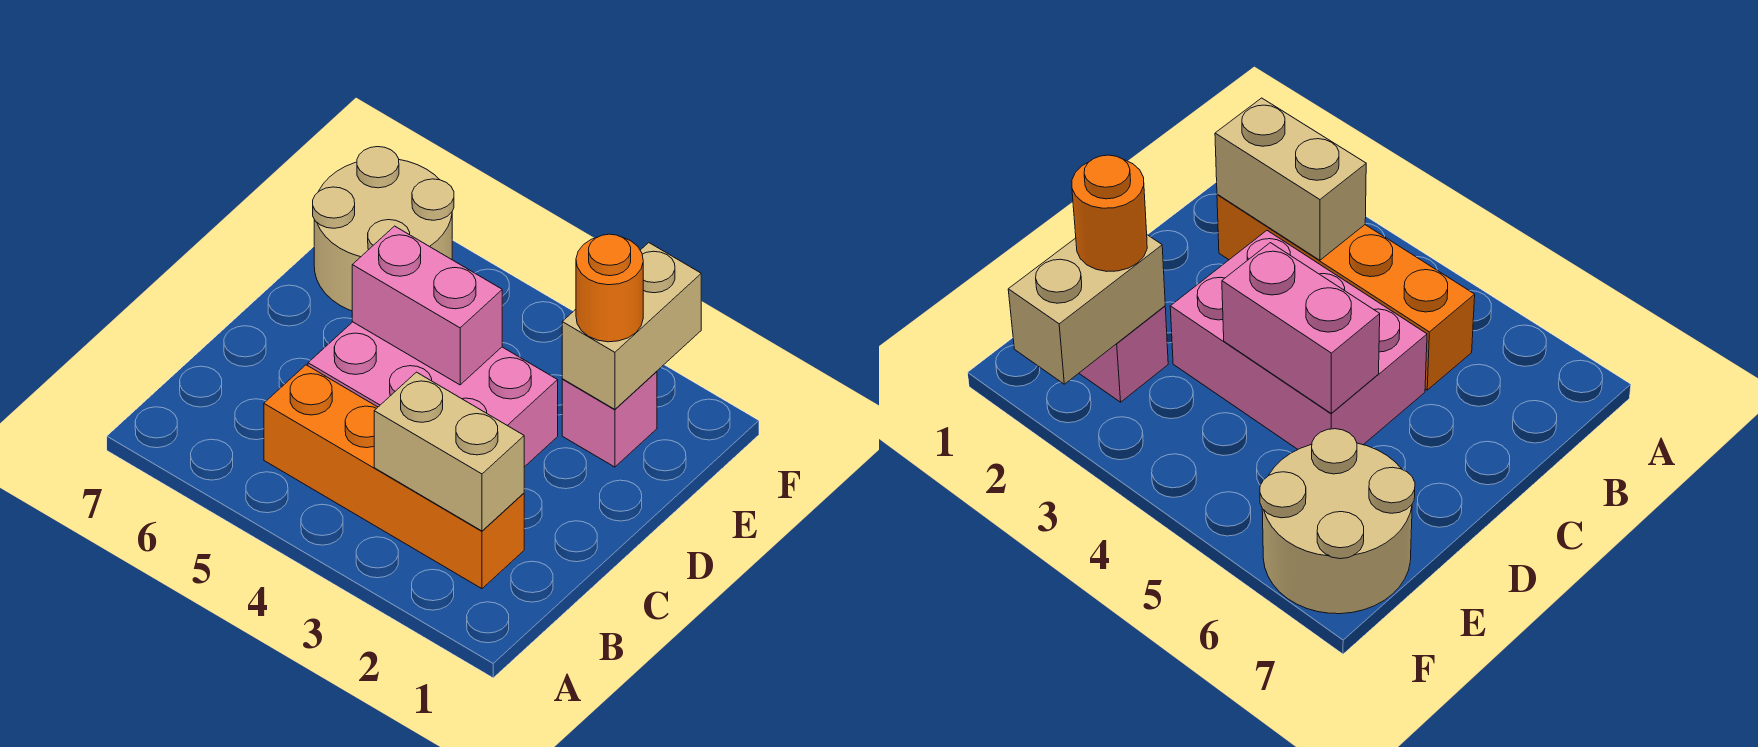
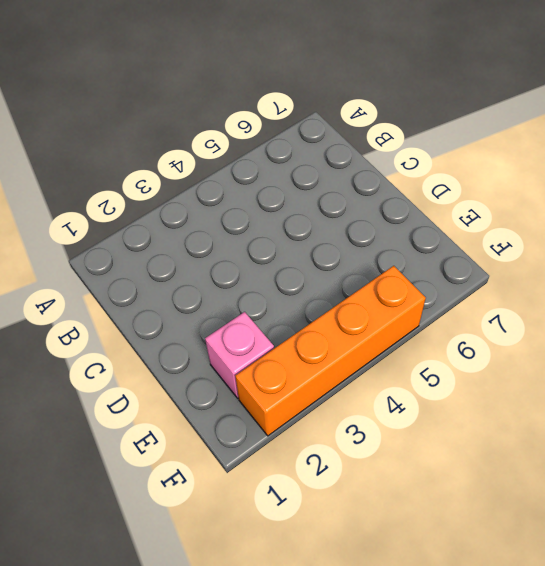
orange brick F2:F5 level 1 -> orange brick B2:B5 level 1
none -> pink brick C3:D5 level 1
none -> tan round brick E6:F7 level 1

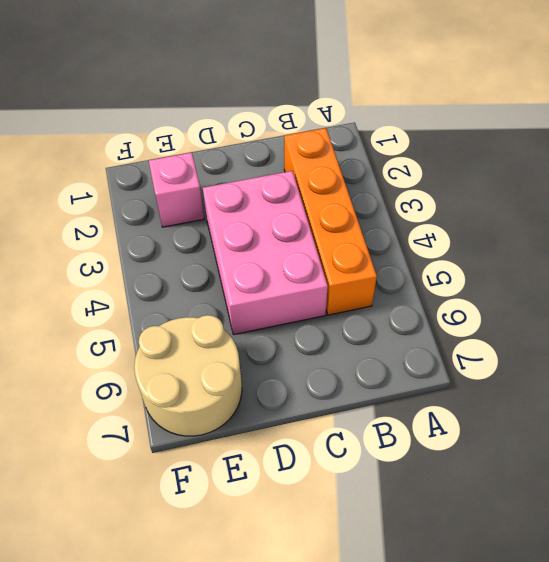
none -> tan brick B2:B3 level 2
none -> pink brick D4:D5 level 2

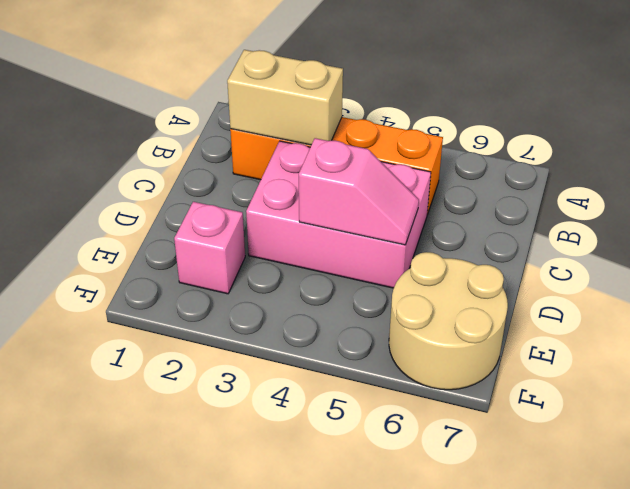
pink slope D4:D5 level 2 top 4 -> pink brick D4:D5 level 2
none -> tan brick E2:F2 level 2
none -> orange round brick E2 level 3

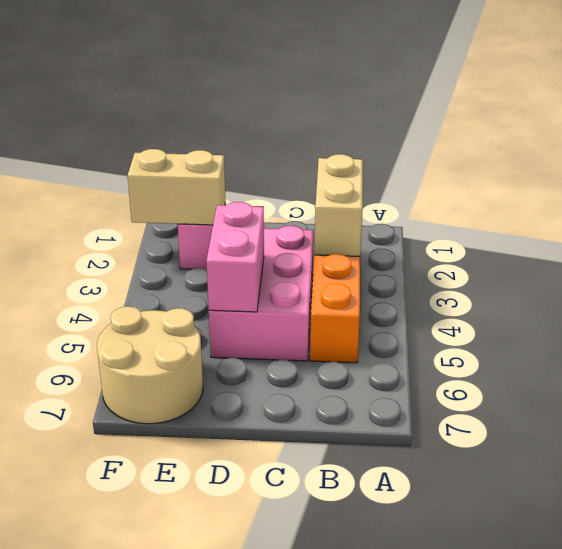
none -> orange round brick E2 level 3

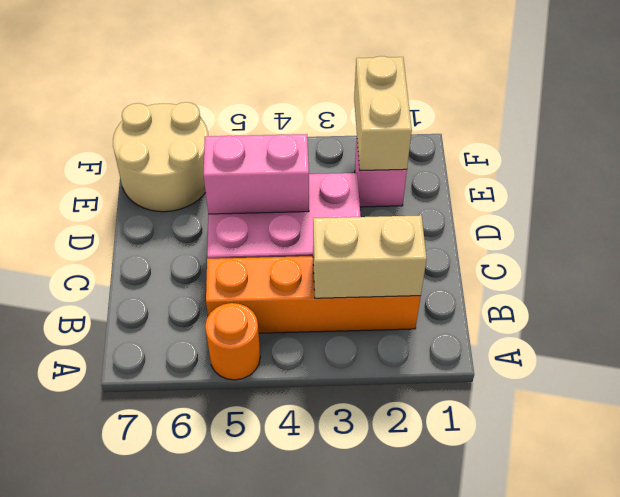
orange round brick A5 level 1 -> orange round brick E2 level 3

